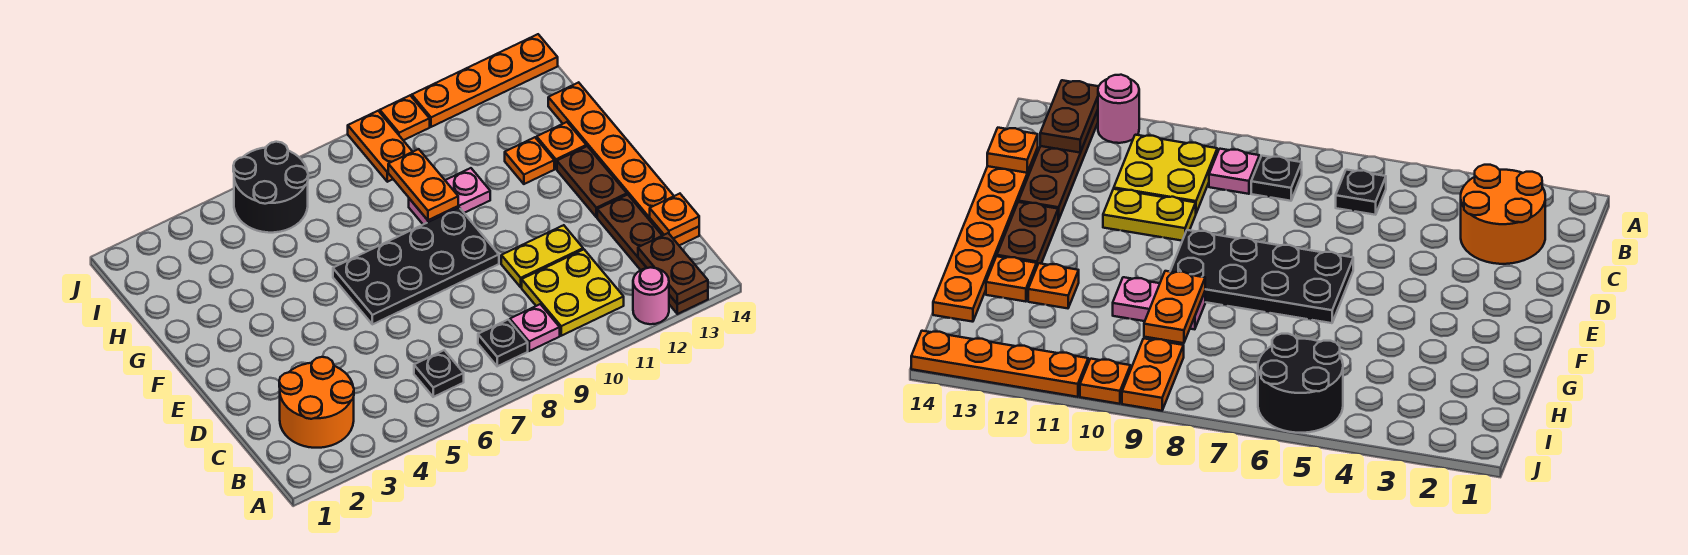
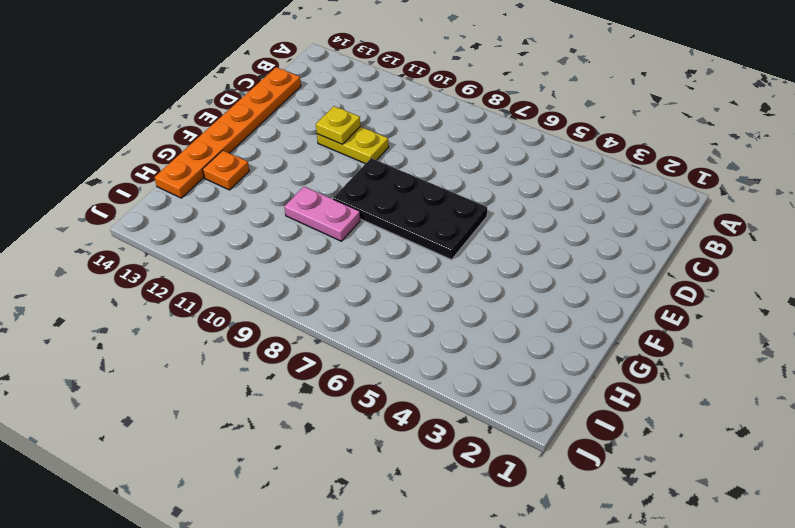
yellow plate D11 level 2 -> none
none -> pink round brick A12 level 1
none -> brown plate A13:D13 level 1
none -> orange round brick B2:C3 level 1

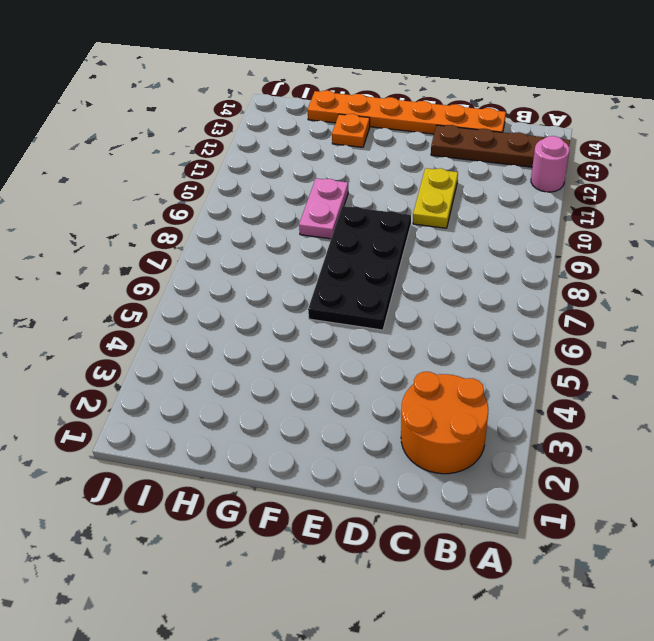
none -> black plate B6 level 1
none -> black plate B8 level 1
none -> pink plate B9 level 1

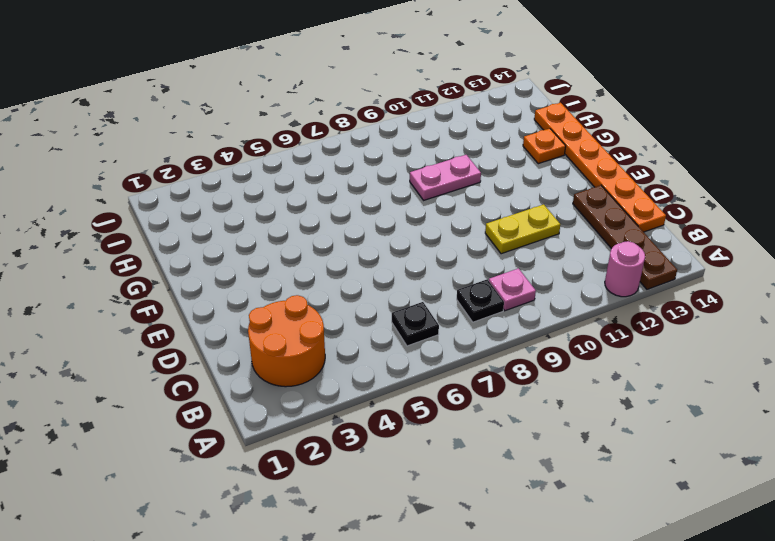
none -> yellow plate B10:C11 level 1
none -> black plate E6:F9 level 1
none -> brown plate E13:F13 level 1

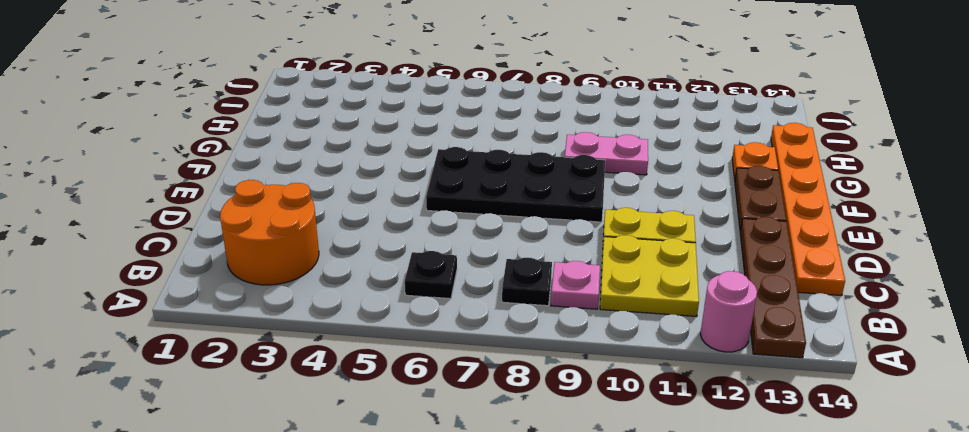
none -> orange plate G12 level 1
none -> black round brick I5:J6 level 1
none -> orange plate I9:J9 level 1

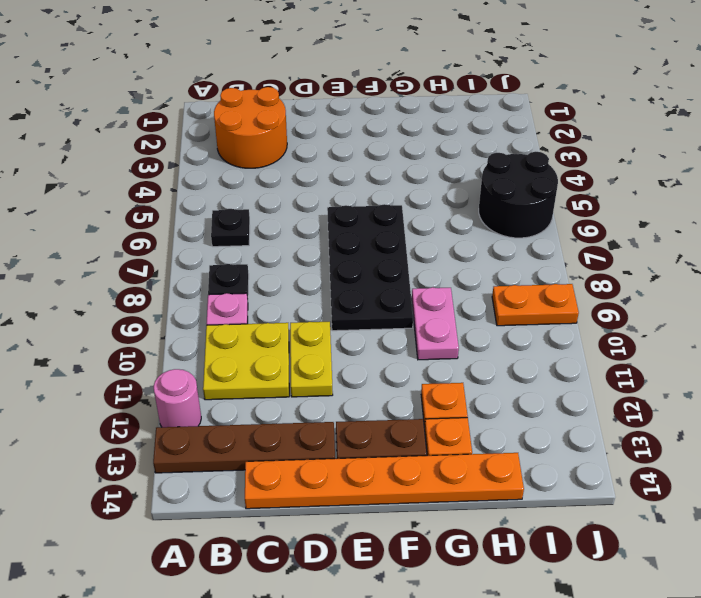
none -> orange plate J10 level 1
none -> orange plate J11:J14 level 1
none -> brown plate A13:B13 level 2

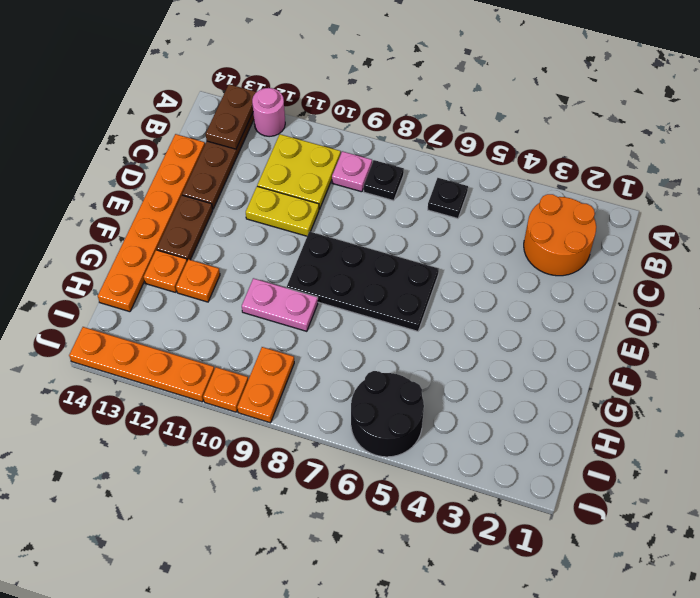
none -> orange plate C14 level 2
none -> orange plate G9:H9 level 2

